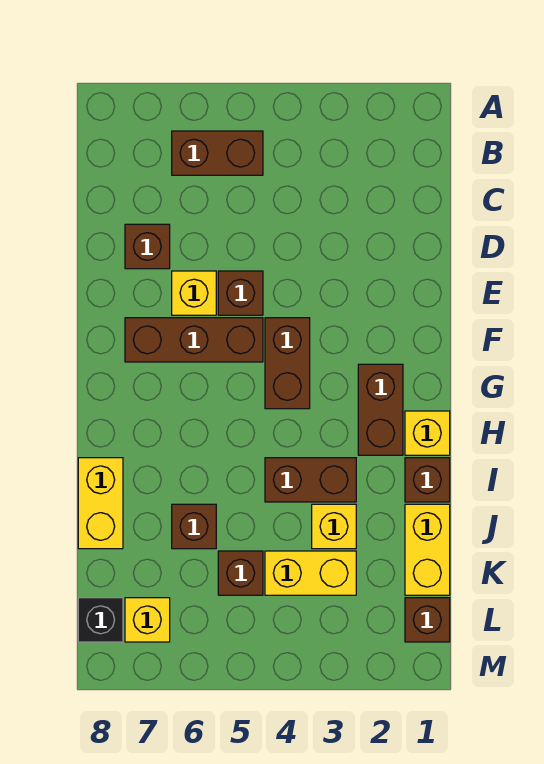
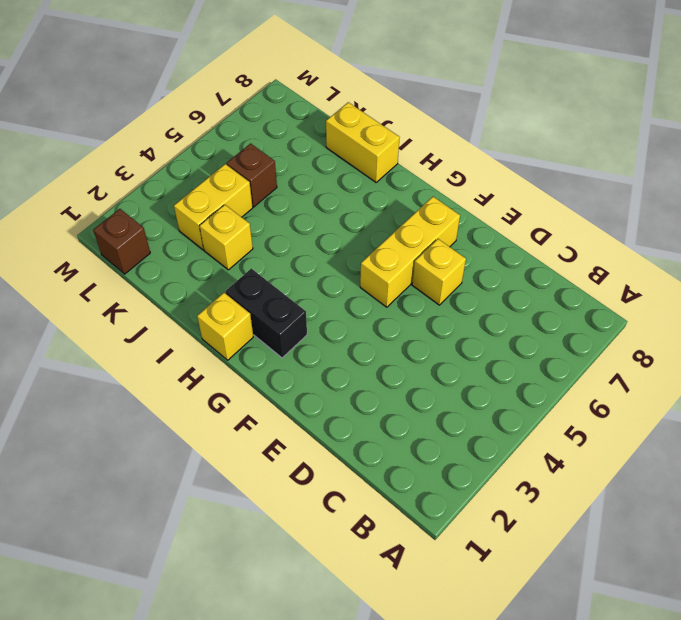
yellow brick F5:F7 level 1 -> brown brick F5:F7 level 1
black brick G2:H2 level 1 -> brown brick G2:H2 level 1
none -> brown brick B5:B6 level 1
none -> brown brick D7 level 1
none -> brown brick E5 level 1

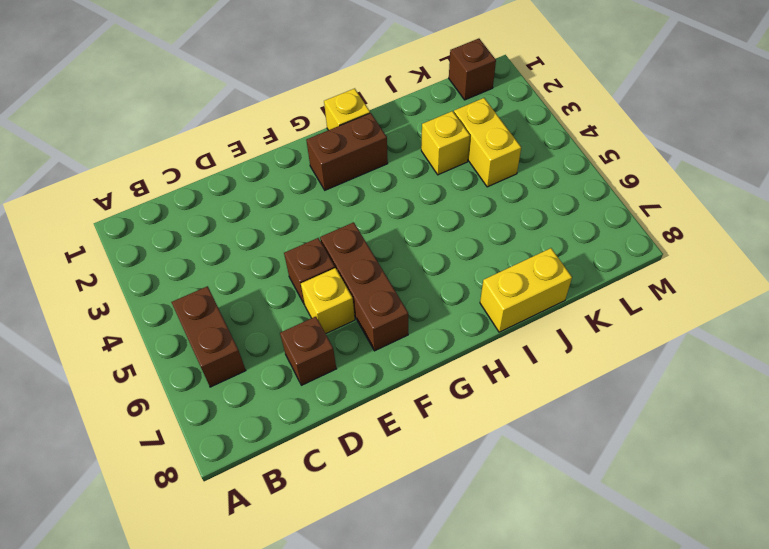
none -> brown brick F4:G4 level 1
none -> brown brick I1 level 1
none -> brown brick I3:I4 level 1

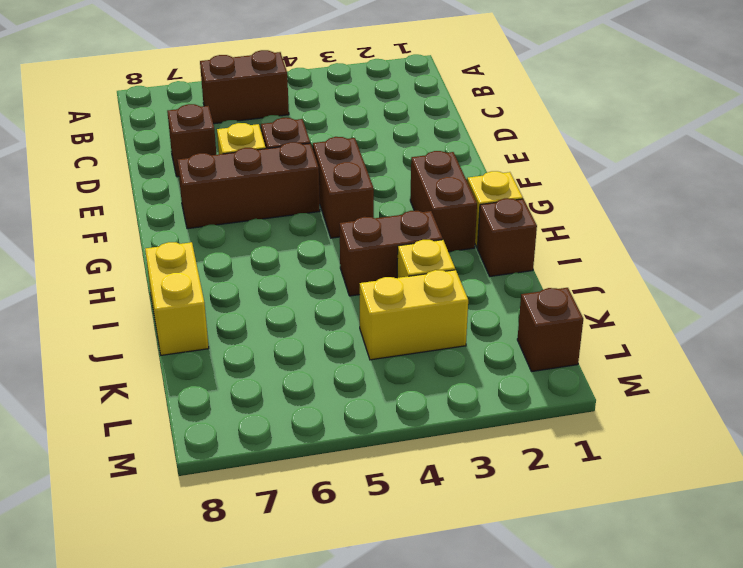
none -> yellow brick J1:K1 level 1
none -> brown brick J6 level 1
none -> brown brick K5 level 1

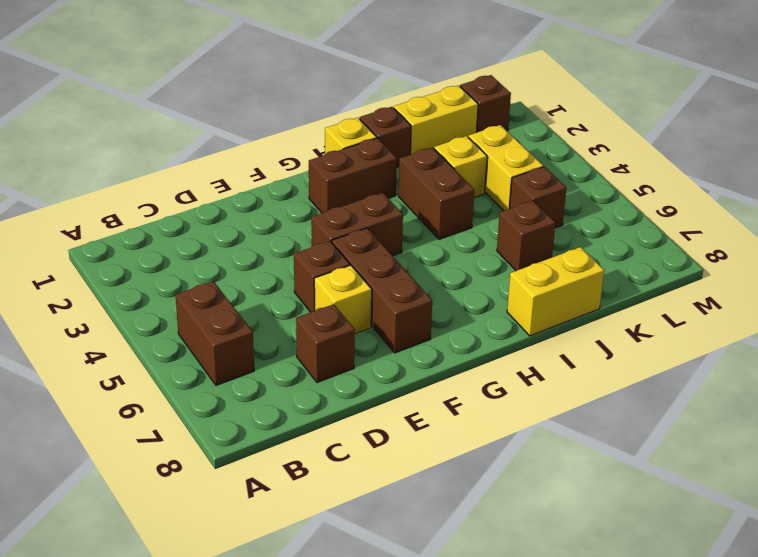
none -> yellow brick L7 level 1
none -> black brick L8 level 1

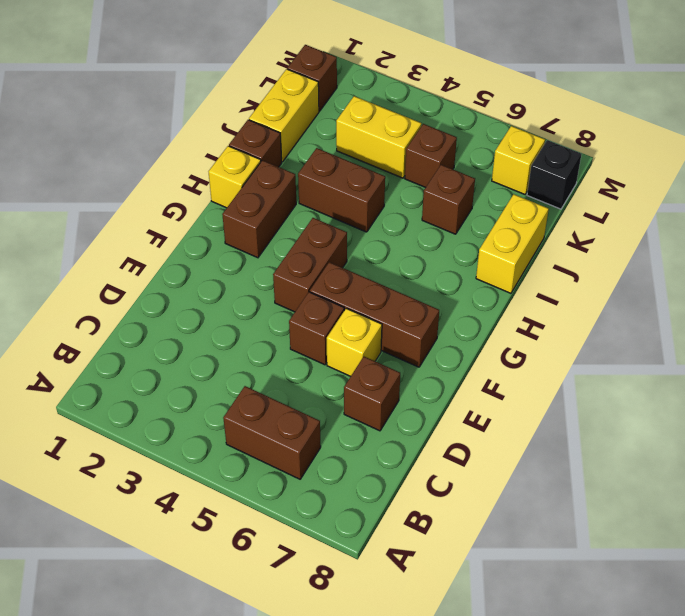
none -> yellow brick J3 level 1

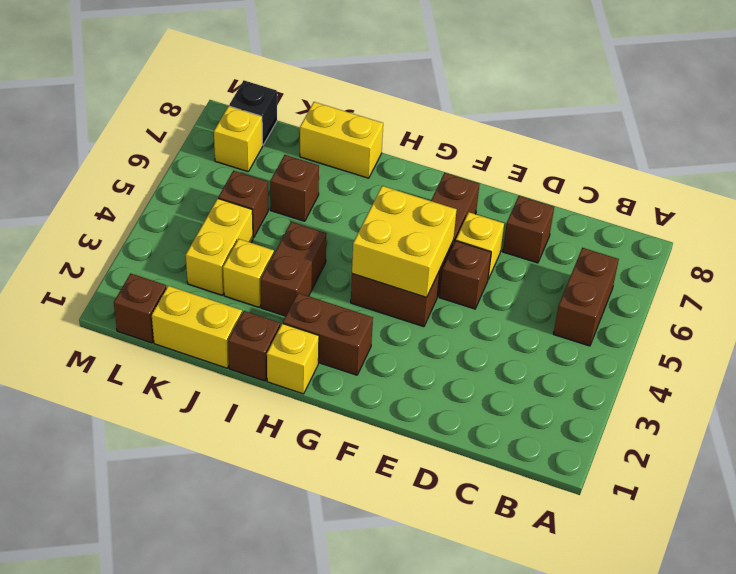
yellow brick F4:G5 level 2 -> none

